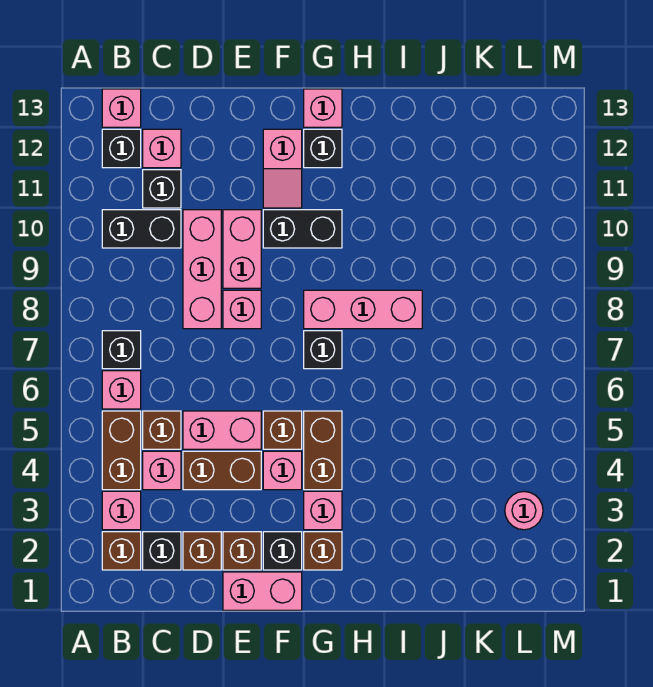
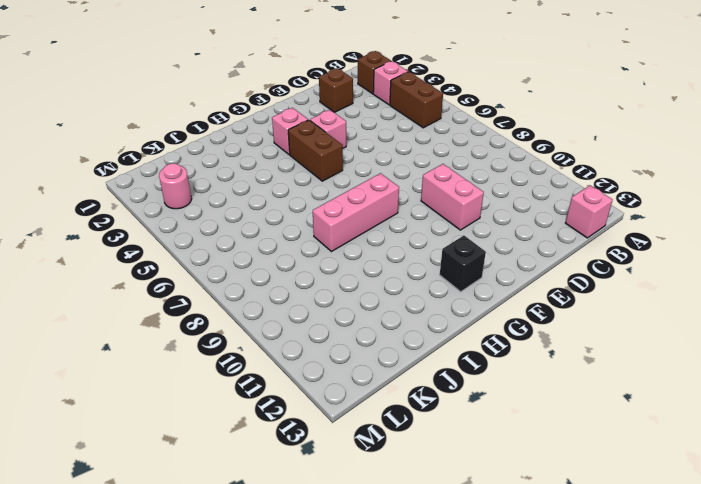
none -> pink brick B6 level 1
none -> black brick B7 level 1
none -> black brick B10:C10 level 1
none -> black brick B12 level 1

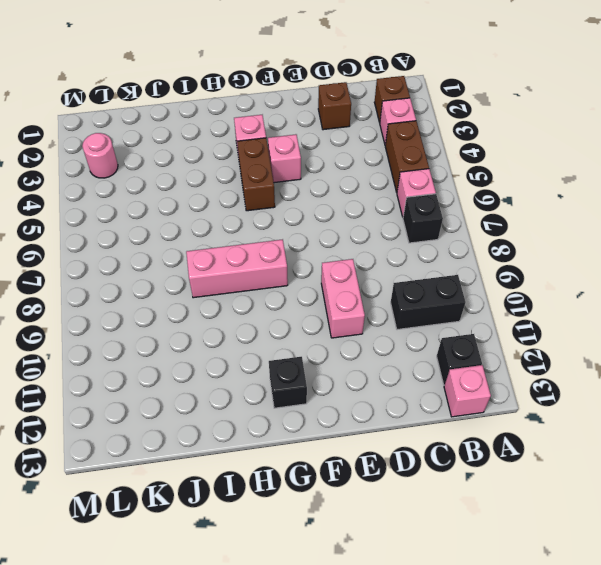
none -> black brick C2 level 1
none -> pink brick C4 level 1
none -> brown brick C5 level 1
none -> black brick C11 level 1

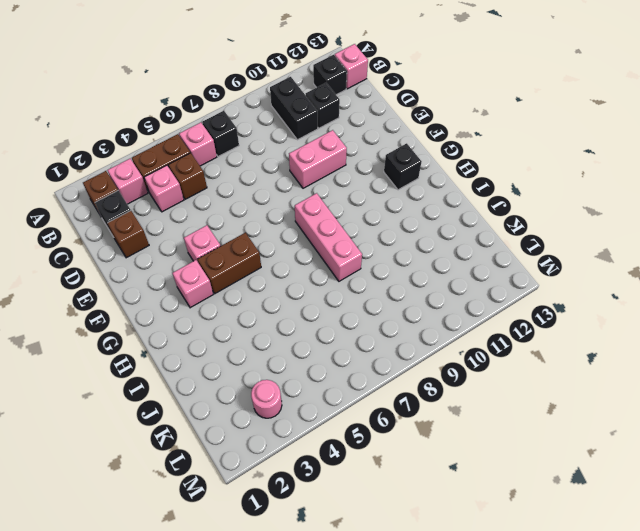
none -> pink brick C12 level 1
none -> brown brick D4:E4 level 1
none -> pink brick D5:E5 level 1
none -> pink brick D8:D10 level 1

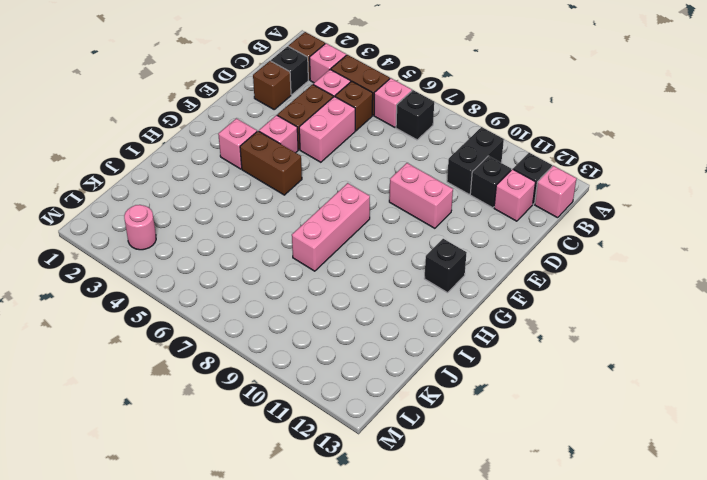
none -> pink brick D8:D10 level 1
none -> pink brick E1:F1 level 1
none -> brown brick E2 level 1
none -> pink brick E8 level 1

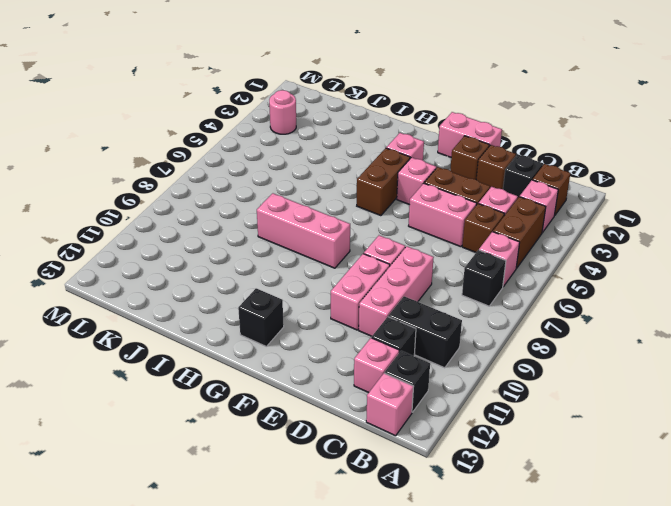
none -> black brick F2 level 1
none -> brown brick F5 level 1
none -> black brick F10:G10 level 1
none -> pink slope F11:F12 level 1 top 12

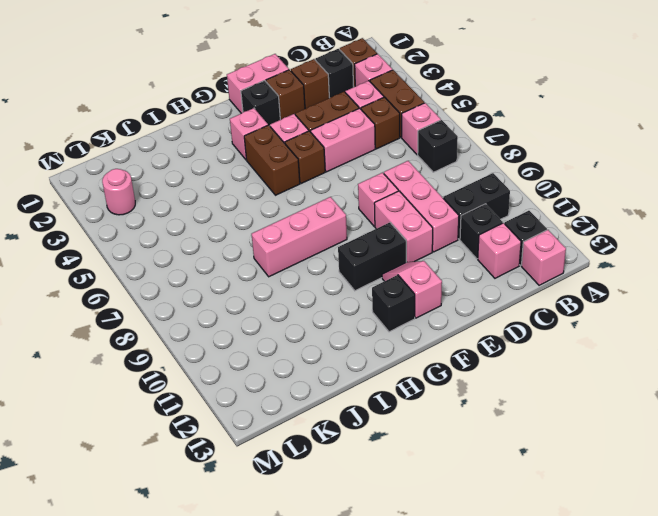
none -> brown brick G2 level 1
none -> black brick G7 level 1
none -> pink brick G13 level 1

